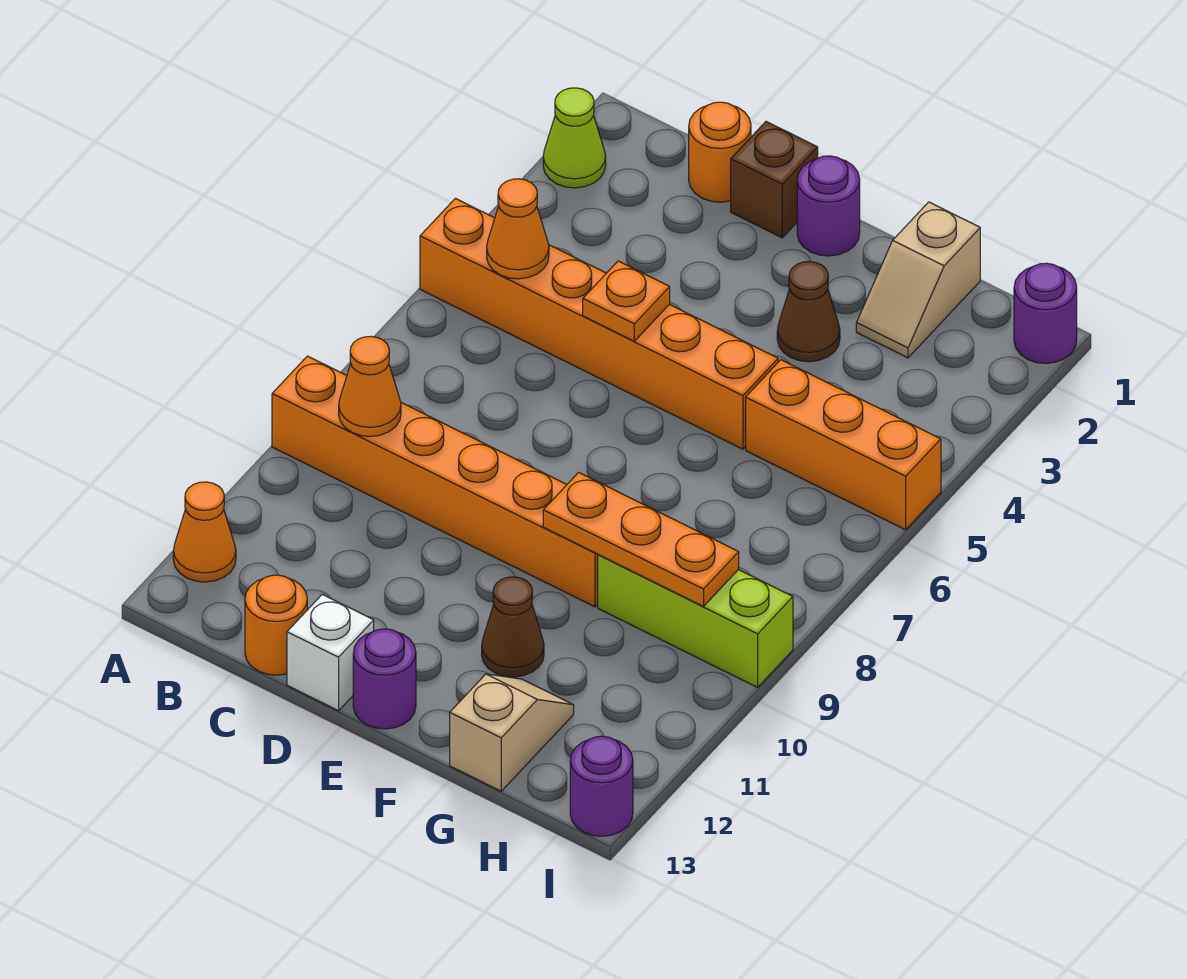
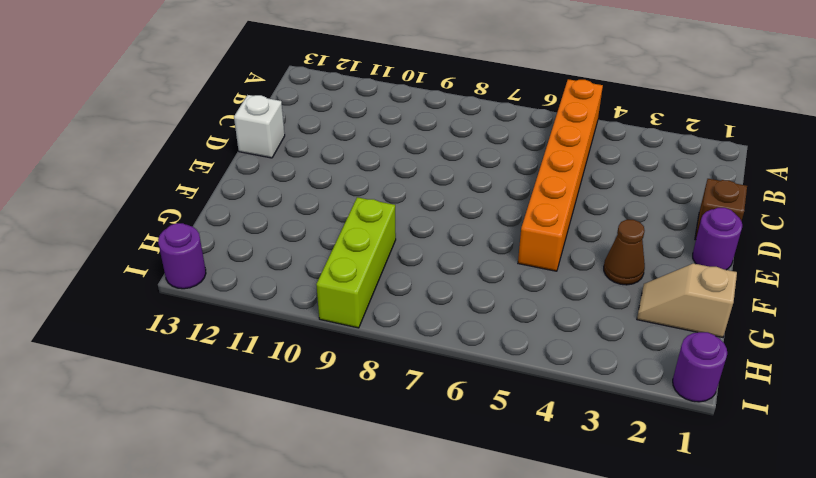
none -> lime cone A2 level 1
none -> orange brick A9:F9 level 1
none -> orange cone A12 level 1

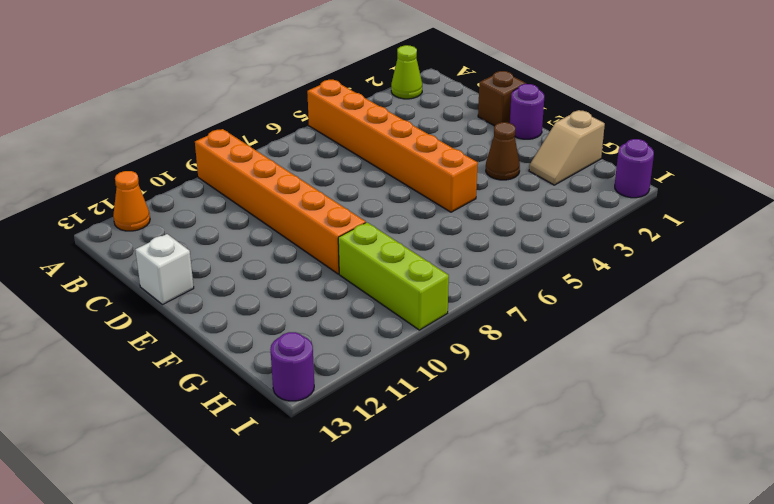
none -> orange round brick C1 level 1
none -> orange round brick C13 level 1
none -> purple round brick E13 level 1

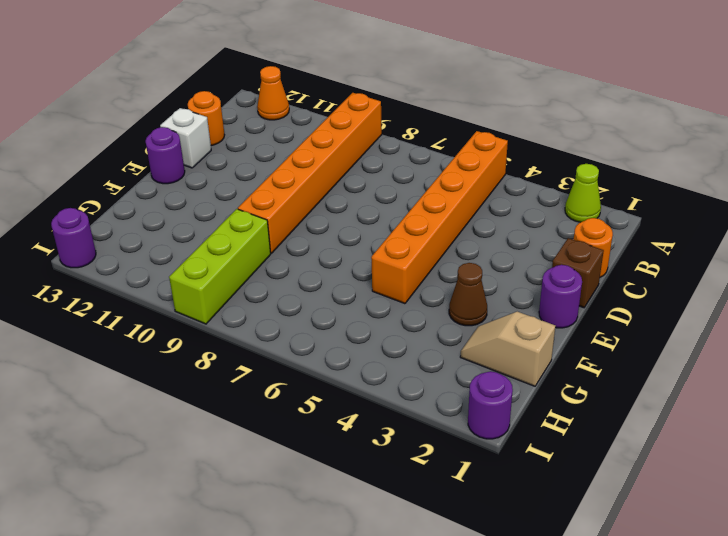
none -> brown cone F11 level 1
none -> orange brick G5:I5 level 1
none -> tan slope G12:G13 level 1 top 13

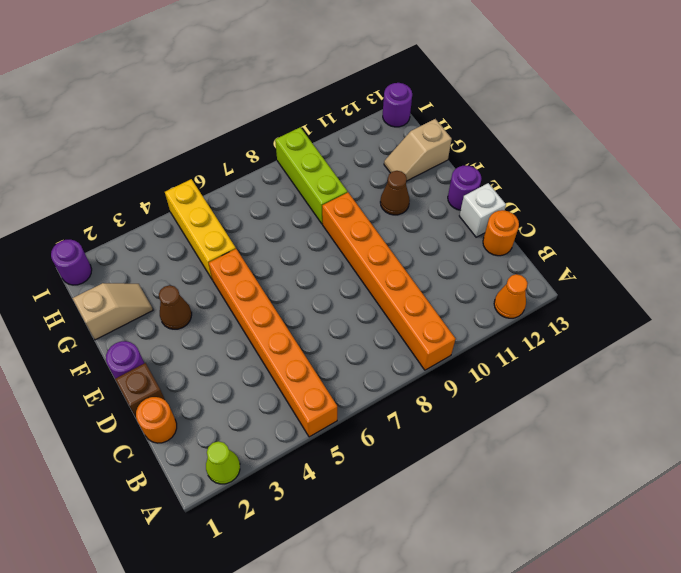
yellow brick G5:I5 level 1 -> orange brick G5:I5 level 1
none -> orange cone B5 level 2
none -> orange cone B9 level 2
none -> orange plate D5 level 2

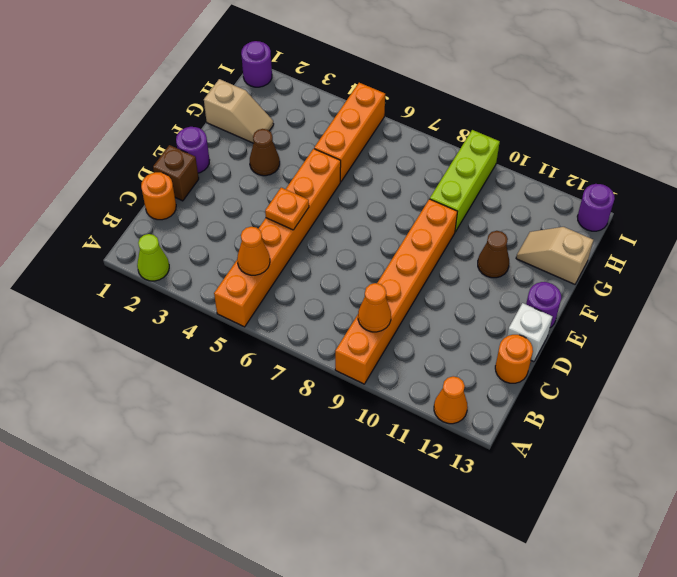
none -> orange plate F9:H9 level 2

